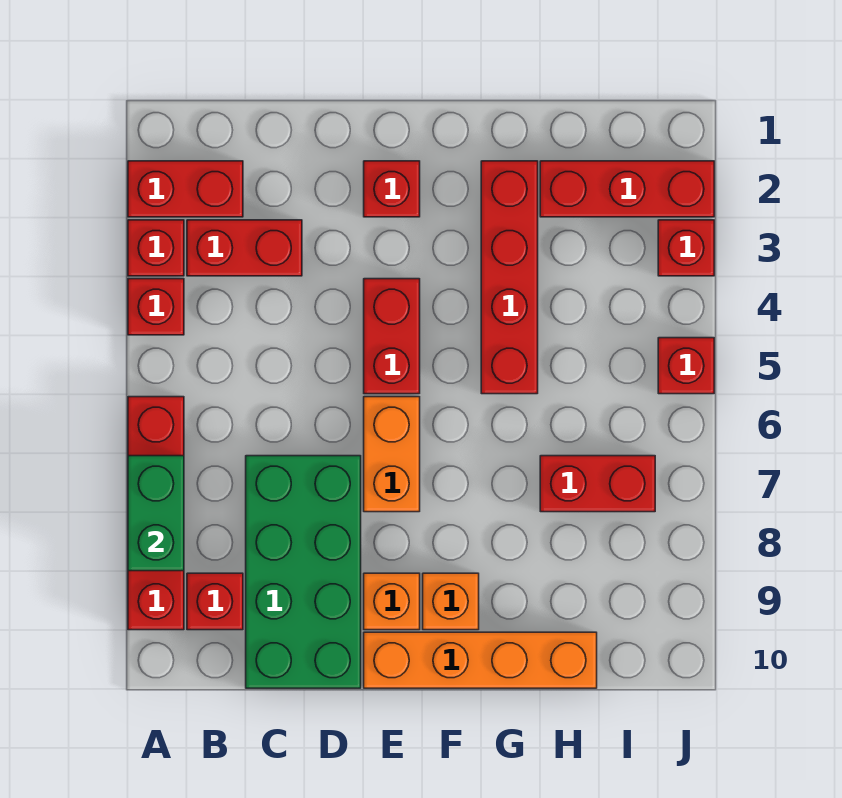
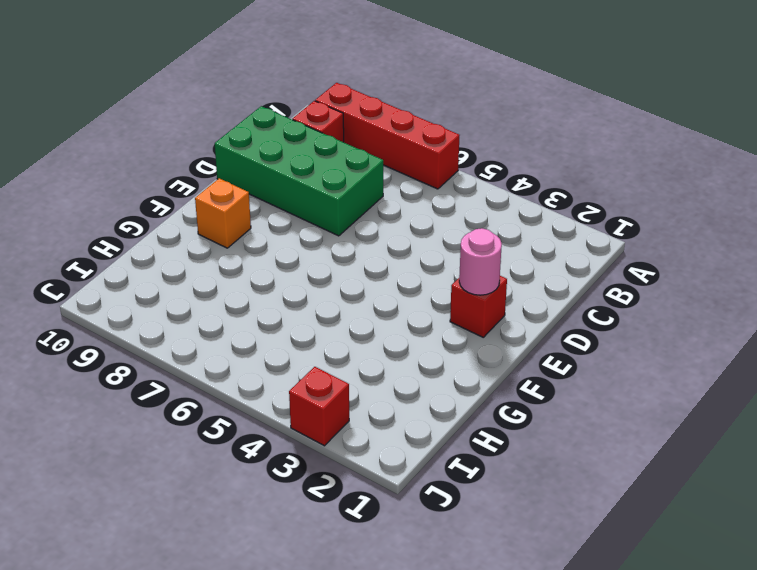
pink round brick E2 level 2 -> none
none -> red brick A2:B2 level 1
none -> red brick A3 level 1
none -> red brick A4 level 1

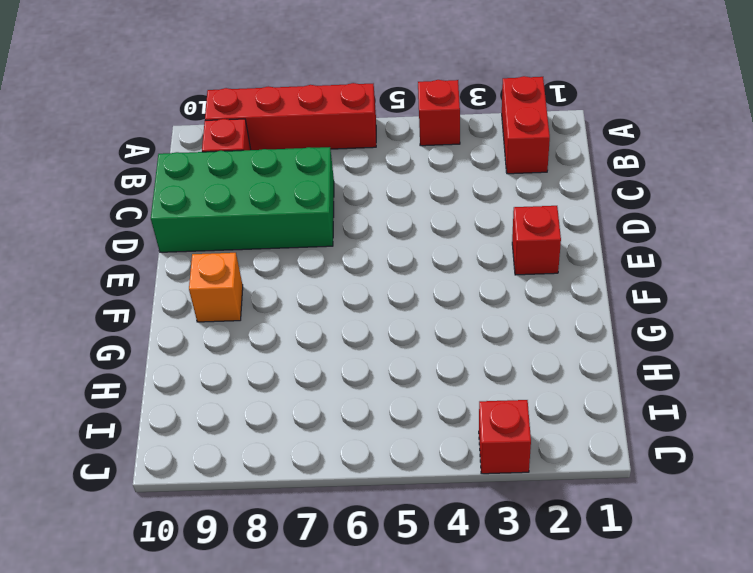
none -> red brick A3 level 1
none -> red brick B3:C3 level 1
none -> red brick E4:E5 level 1

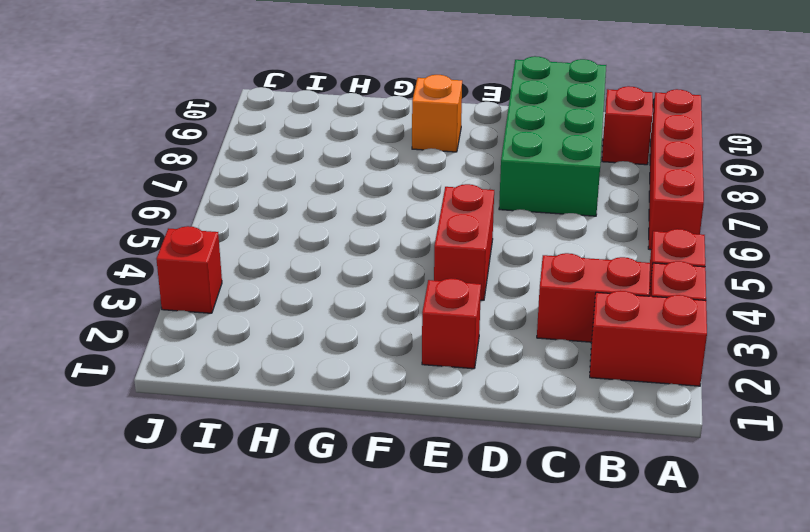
none -> orange brick E6:E7 level 1
none -> orange brick E9 level 1
none -> orange brick E10:H10 level 1

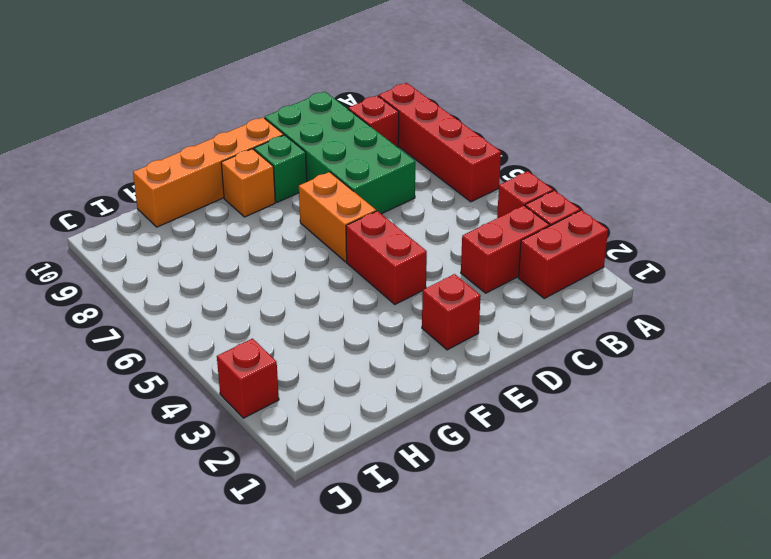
green brick E9 level 1 -> orange brick E9 level 1
none -> red brick G2:G5 level 1
none -> red brick H2:J2 level 1
none -> red brick H7:I7 level 1

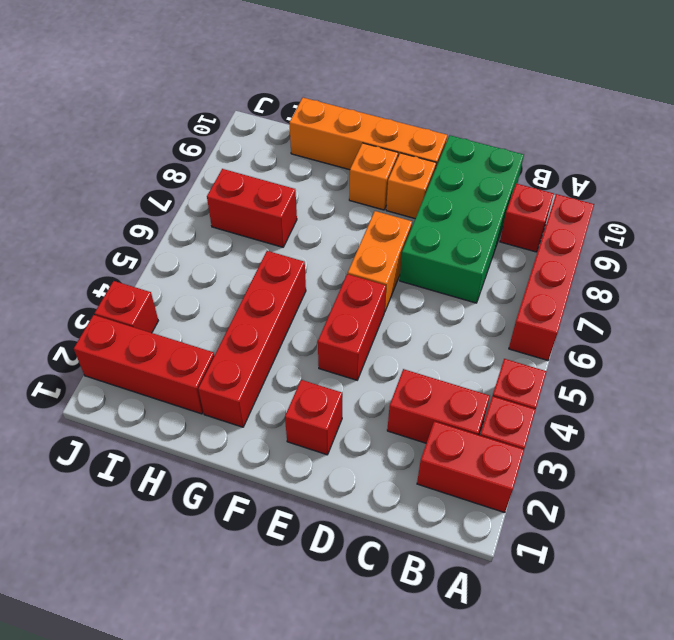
none -> red brick J5 level 1
none -> green brick A7:A8 level 2

